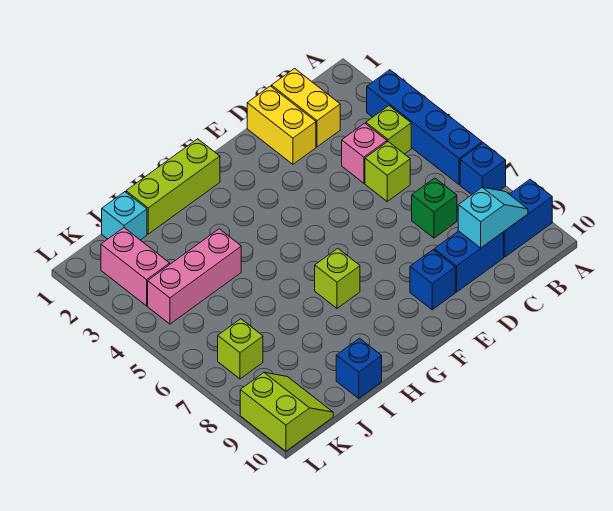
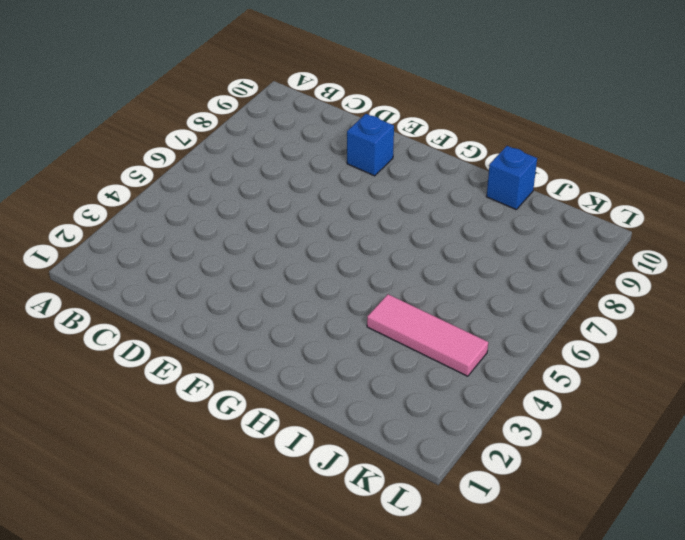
pink tile I4:K4 level 1 -> pink brick I4:K4 level 1
none -> blue brick A3:A6 level 1
none -> blue brick A7 level 1
none -> blue brick A9:B9 level 1

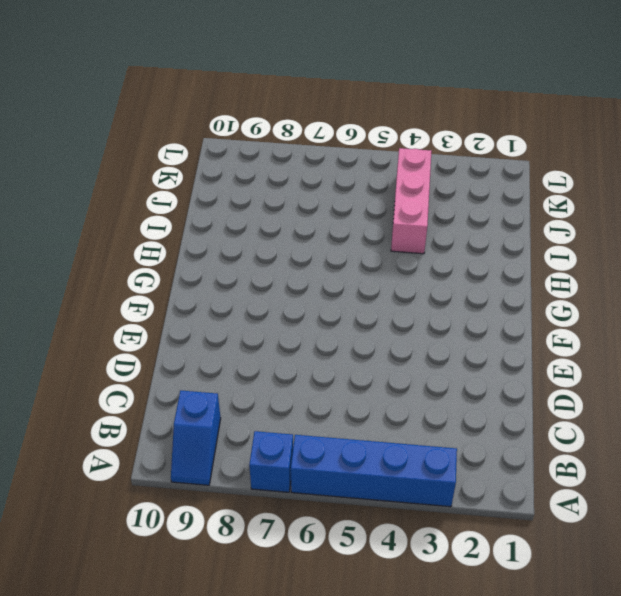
blue slope A9:B9 level 1 top B -> blue brick A9:B9 level 1
none -> lime brick B4 level 1
none -> yellow brick C1:C2 level 1
none -> pink brick C4 level 1

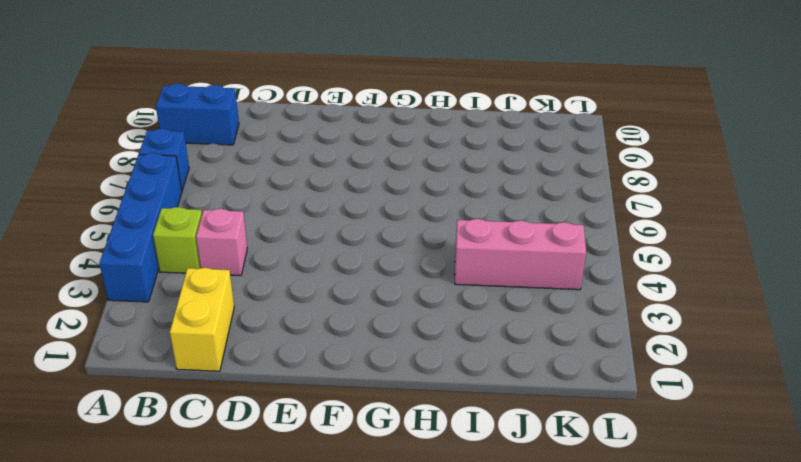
none -> lime brick C5 level 1
none -> green brick C7 level 1
none -> blue brick C9:D9 level 1

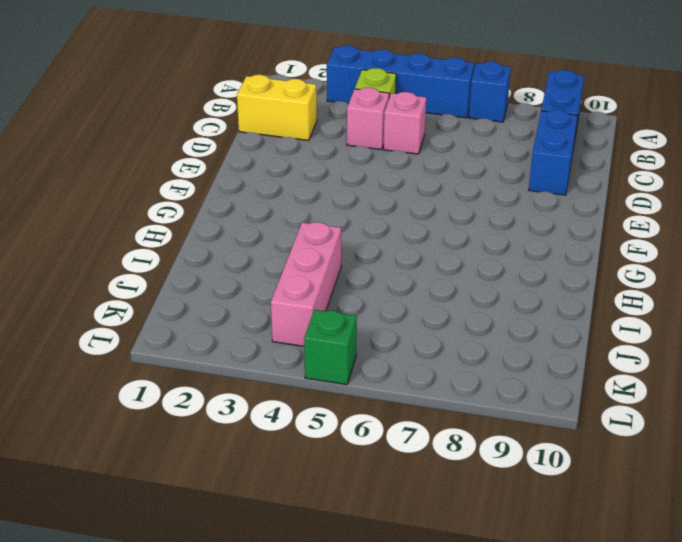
pink brick C5 level 1 -> lime brick C5 level 1
green brick L5 level 1 -> green brick C7 level 1
none -> yellow brick D1:D2 level 1
none -> blue brick E9 level 1
none -> lime brick G1:I1 level 1

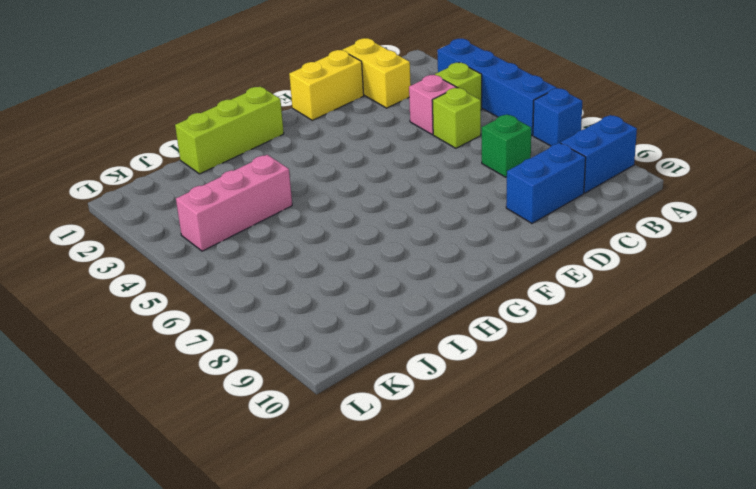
yellow brick D1:E1 level 1 -> yellow brick D1:D2 level 1
none -> blue brick E9 level 1
none -> lime brick G7 level 1
none -> blue brick I10 level 1

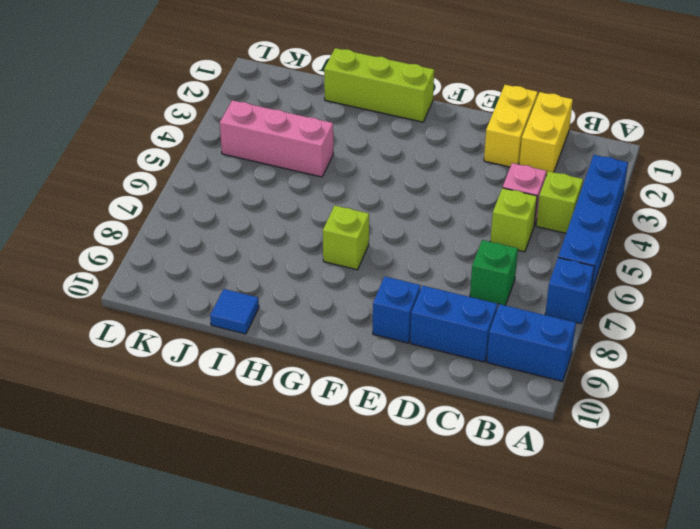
blue tile I10 level 1 -> blue brick I10 level 1
none -> cyan brick J1 level 1
none -> pink brick K2:K3 level 1
none -> lime brick K7 level 1

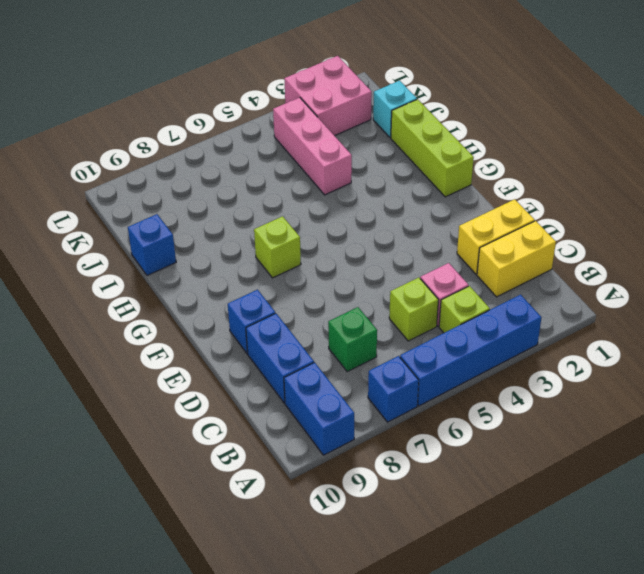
pink brick K2:L3 level 1 -> pink brick K2:K3 level 1
none -> lime brick K7 level 1
none -> lime slope K9:L10 level 1 top L
none -> cyan slope B9:C9 level 2 top C

